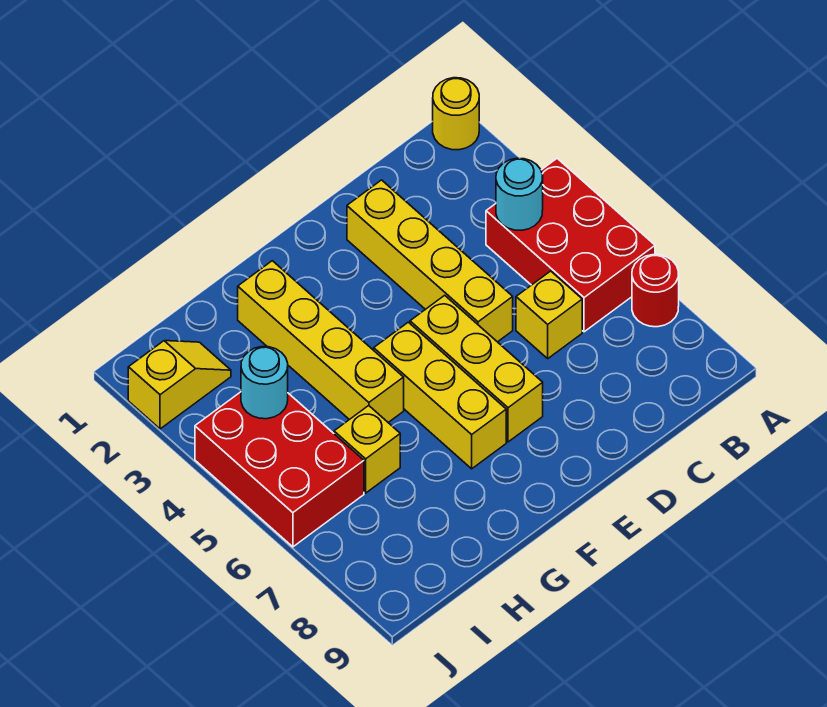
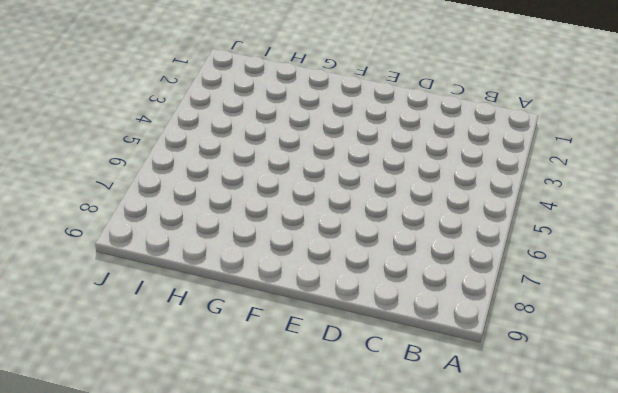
none -> yellow round brick A1 level 1
none -> red brick A4:B6 level 1
none -> red round brick A7 level 1

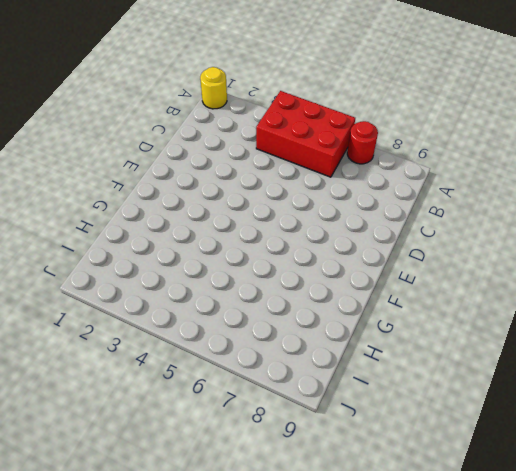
none -> yellow brick C6 level 1
none -> yellow brick D2:D5 level 1
none -> yellow brick E5:E7 level 1

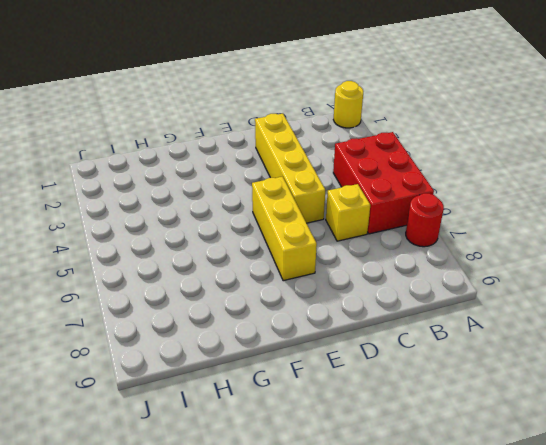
none -> yellow brick F5:F7 level 1
none -> yellow brick G2:G5 level 1
none -> yellow brick H6 level 1

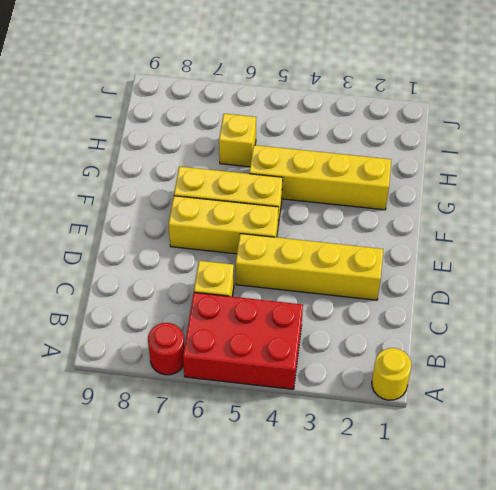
none -> yellow slope I2:J2 level 1 top J
none -> red brick I4:J6 level 1
none -> cyan round brick B4 level 2

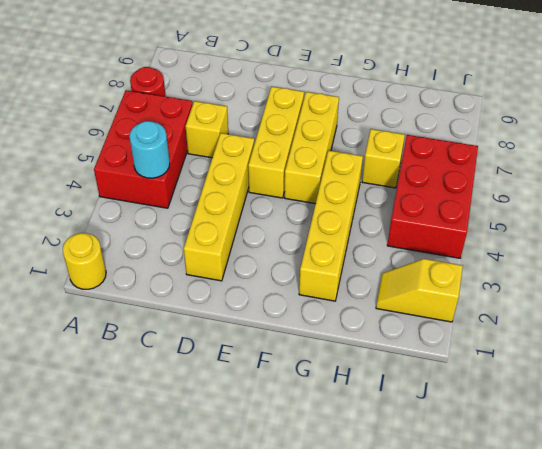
none -> cyan round brick I4 level 2

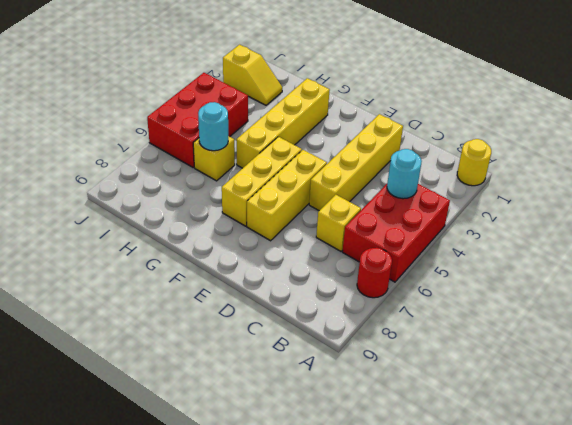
cyan round brick H6 level 2 -> cyan round brick I4 level 2

